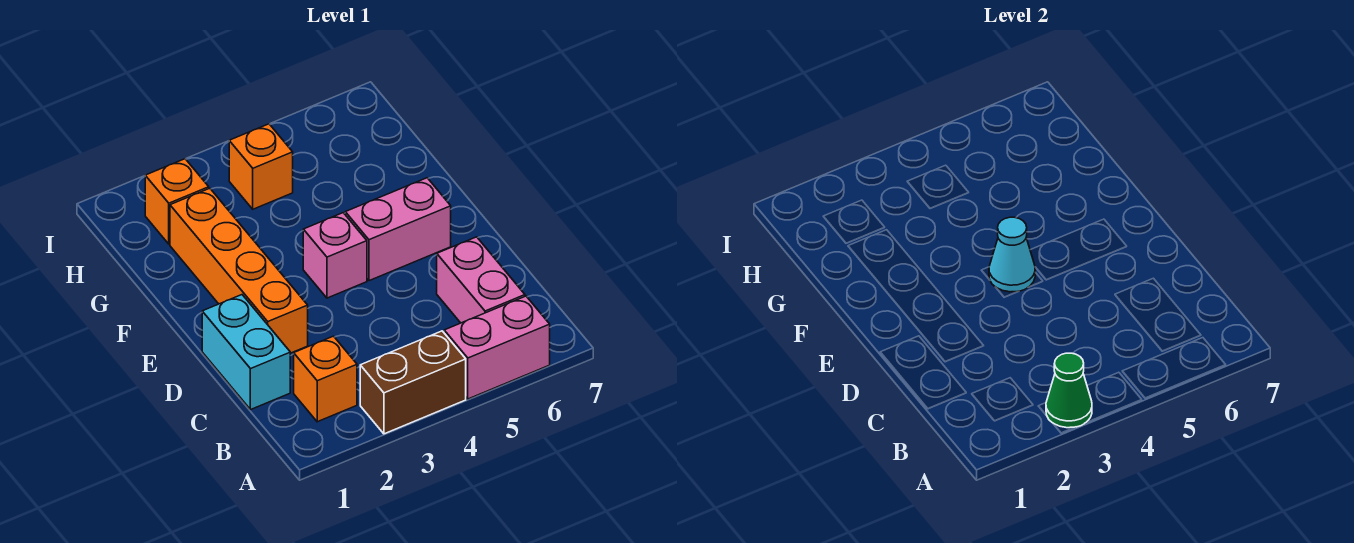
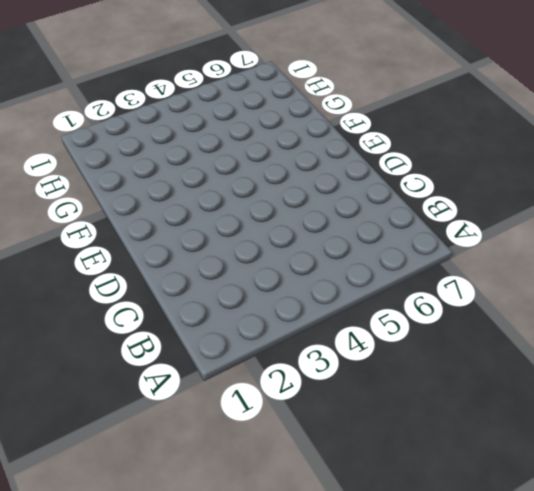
none -> brown brick A3:A4 level 1
none -> pink brick A5:A6 level 1
none -> orange brick B2 level 1

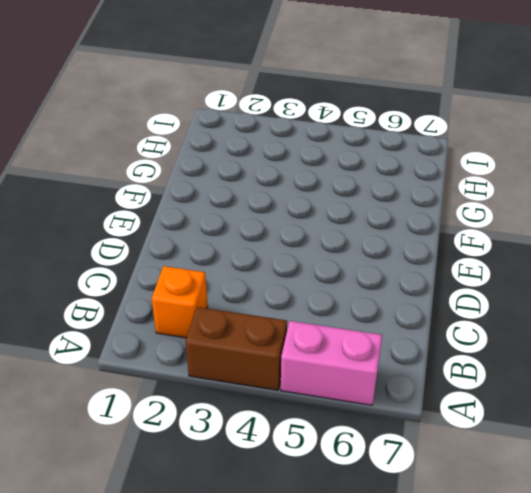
none -> pink brick B6:C6 level 1
none -> cyan brick C1:D1 level 1
none -> orange brick D2:G2 level 1

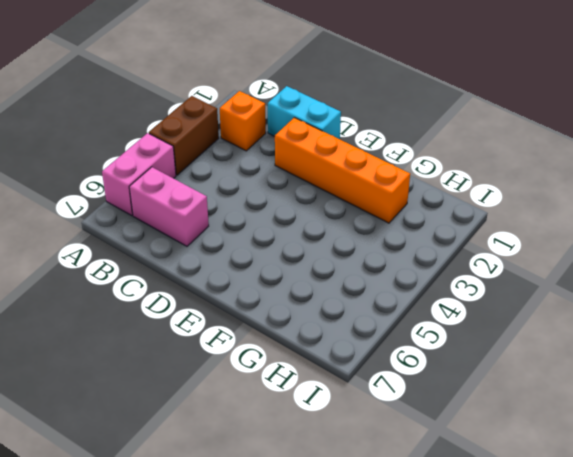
none -> pink brick E4 level 1
none -> pink brick E5:E6 level 1
none -> orange brick H2 level 1

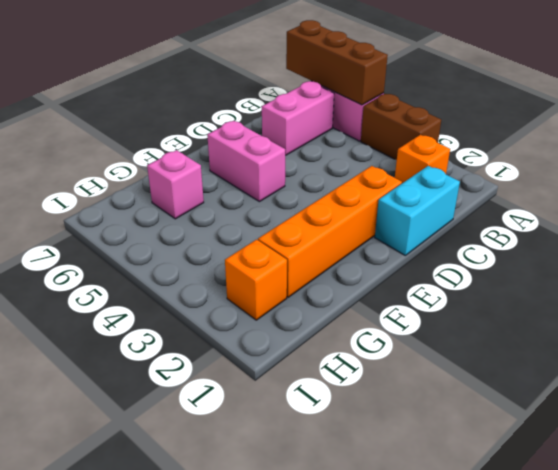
brown brick A5:A7 level 2 -> none
pink brick G6 level 1 -> pink brick E4 level 1
none -> orange brick H4 level 1
none -> green cone A3 level 2
none -> cyan cone E4 level 2

